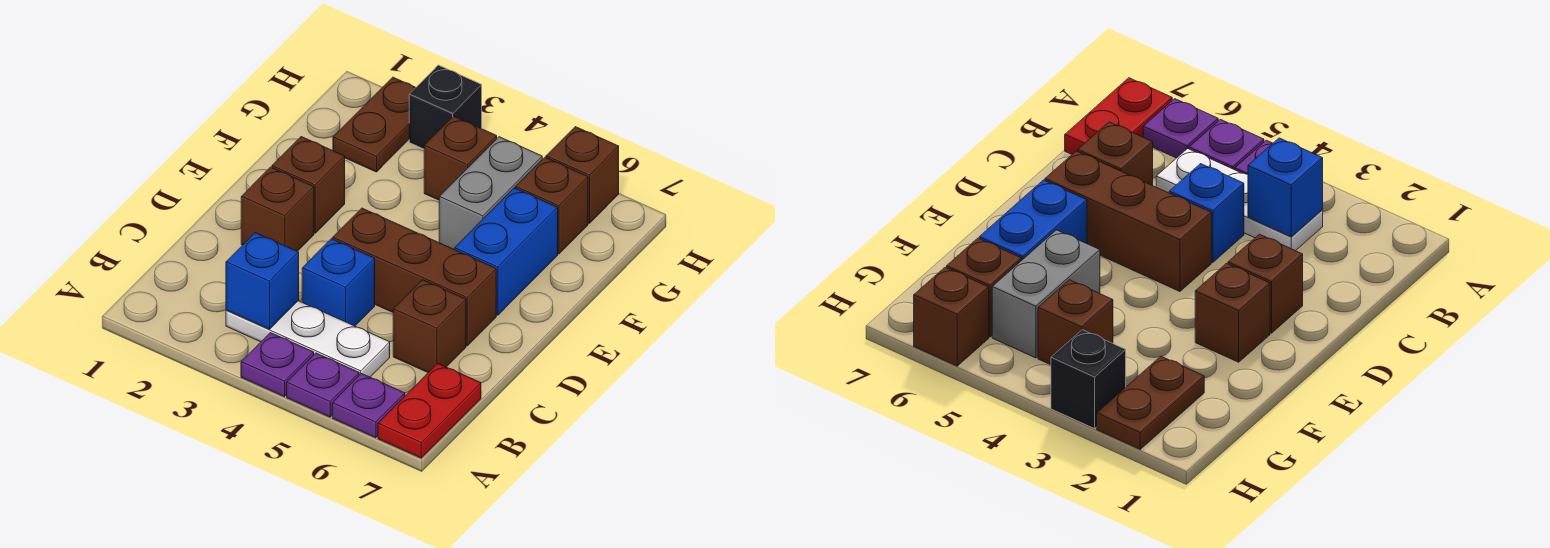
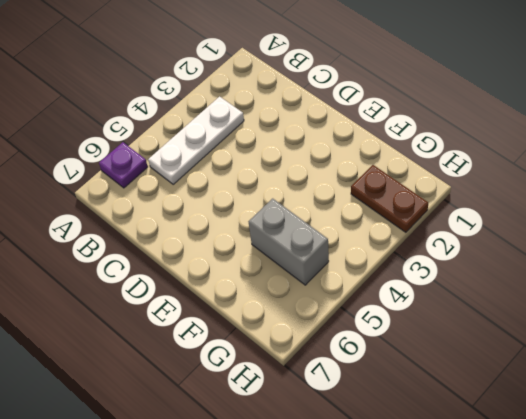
none -> purple plate A4 level 1
none -> purple plate A5 level 1
none -> red plate A7:B7 level 1

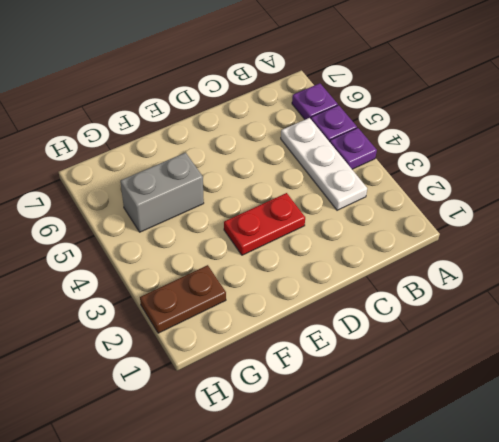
red plate D3:E3 level 1 -> red plate A7:B7 level 1
none -> blue brick C4 level 1
none -> brown brick C6 level 1
none -> brown brick D2 level 1

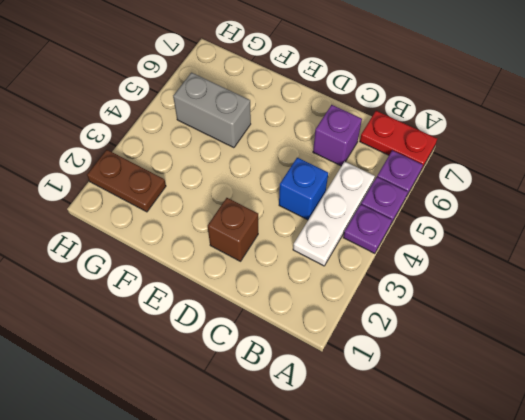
purple brick C6 level 1 -> brown brick C6 level 1
none -> brown brick D4:D6 level 1
none -> brown brick E2 level 1
none -> blue brick E6:F6 level 1

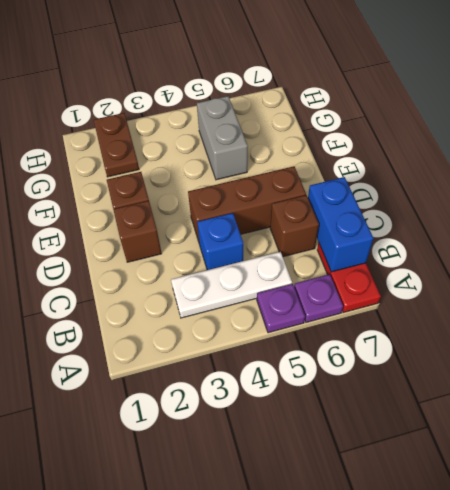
blue brick B7:C7 level 2 -> blue brick E6:F6 level 1
none -> purple plate A4 level 1
none -> brown brick G4 level 1
none -> brown brick G6 level 1

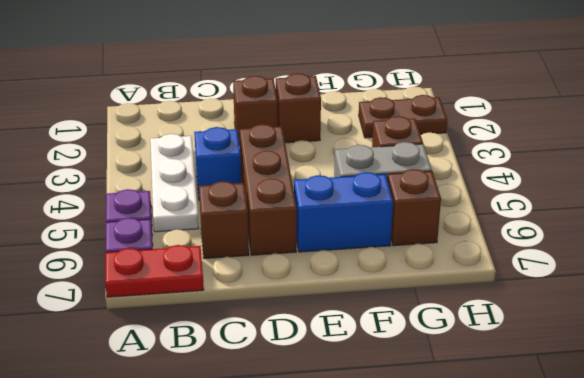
none -> purple plate A4 level 1
none -> black brick H3 level 1
none -> brown brick H6 level 1

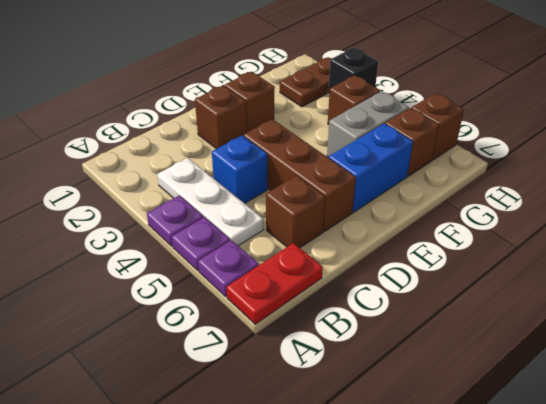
none -> blue brick B3 level 2

